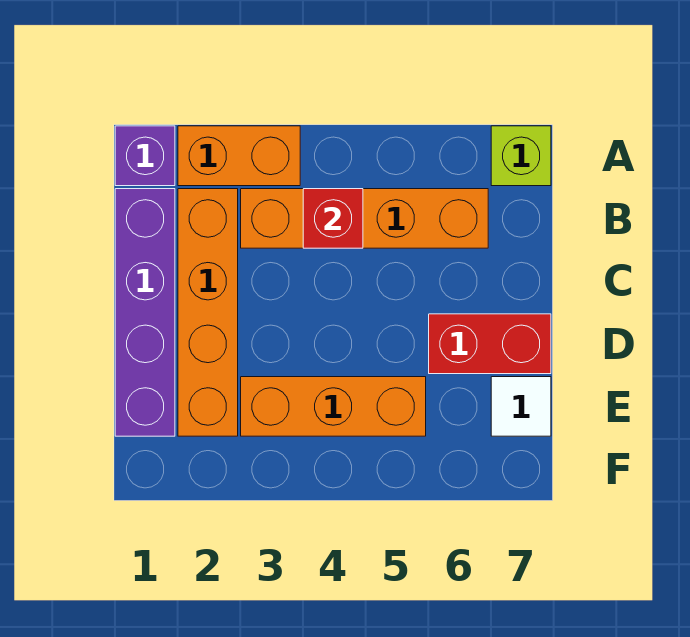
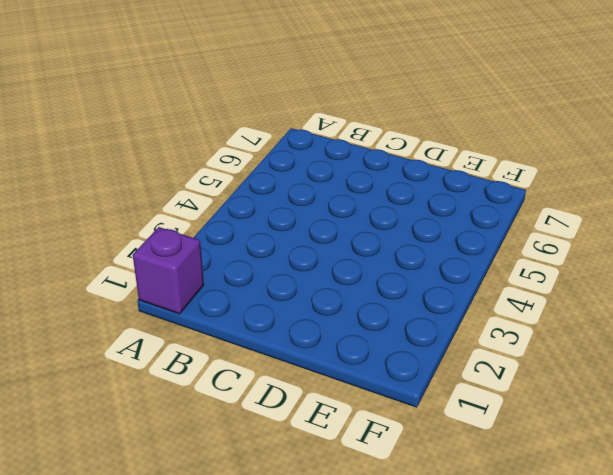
none -> orange brick A2:A3 level 1
none -> lime brick A7 level 1

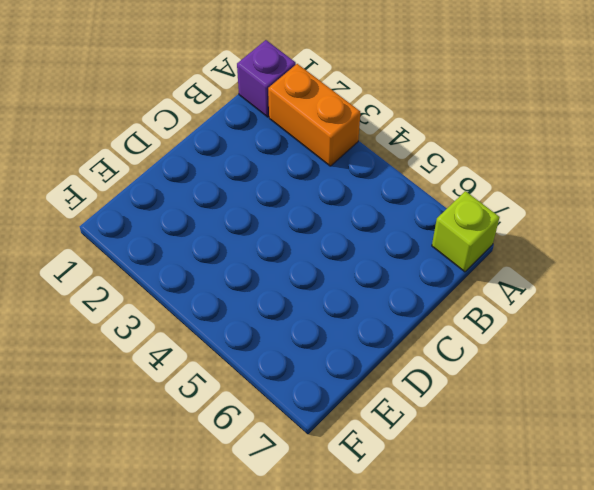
none -> purple brick B1:E1 level 1
none -> orange brick B2:E2 level 1

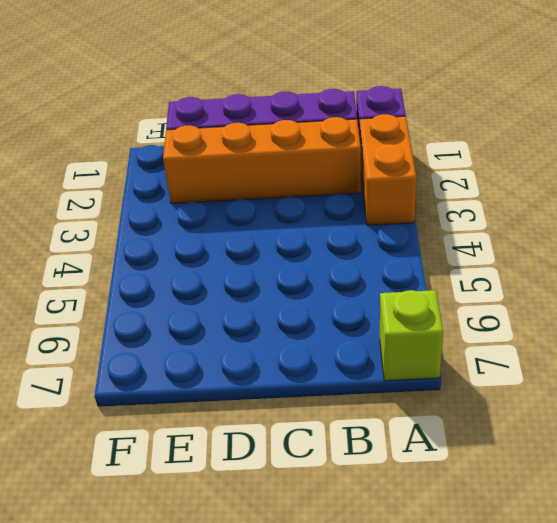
none -> orange brick B3:B6 level 1
none -> red brick D6:D7 level 1

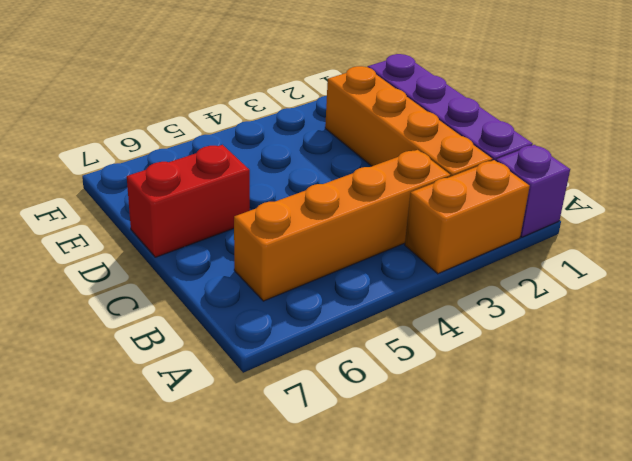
none -> lime brick A7 level 1
none -> orange brick E3:E5 level 1

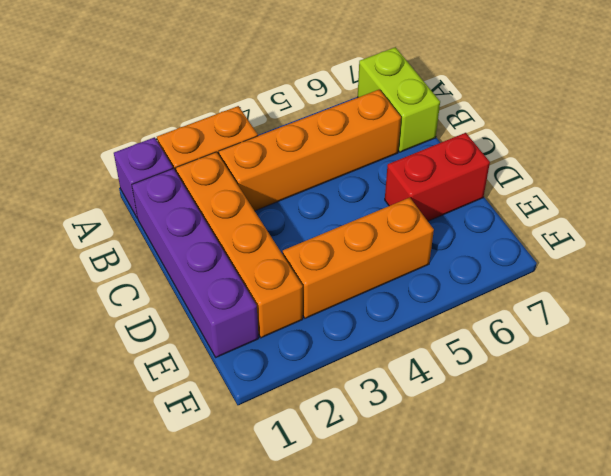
lime brick A7:B7 level 1 -> lime brick A7 level 1
none -> white tile E7 level 1
none -> red brick B4 level 2

